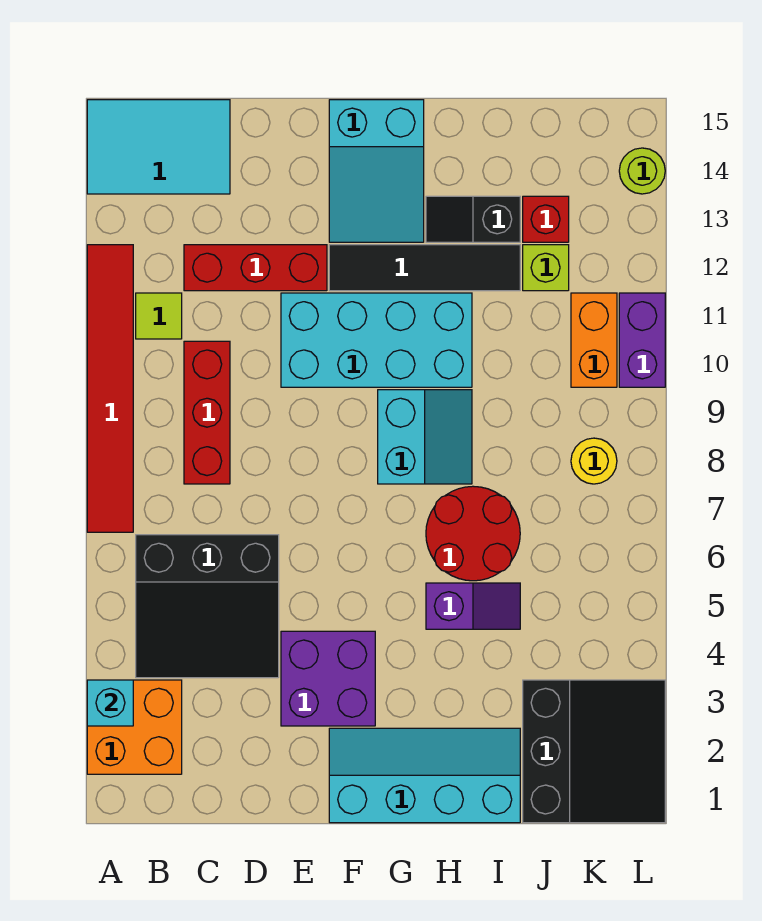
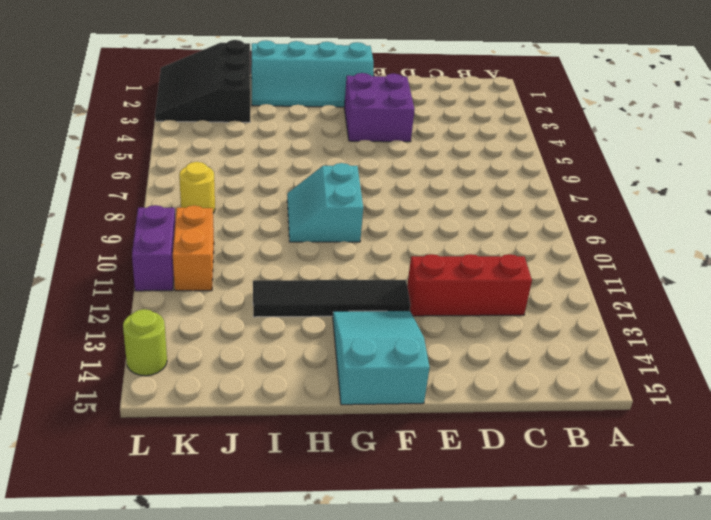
none -> orange brick A2:B3 level 1
none -> red tile A7:A12 level 1
none -> cyan tile A14:C15 level 1

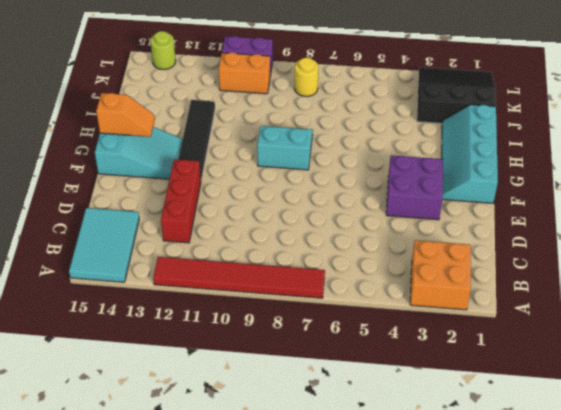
orange slope G14:G15 level 2 top 15 -> none
none -> black slope B4:D6 level 1 top 6
none -> lime tile B11 level 1
none -> red brick C8:C10 level 1

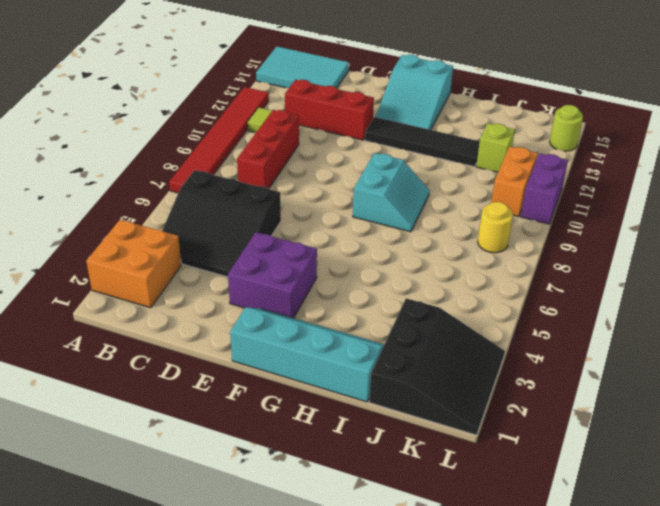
none -> cyan brick E10:H11 level 1
none -> purple slope H5:I5 level 1 top H
none -> red round brick H6:I7 level 1

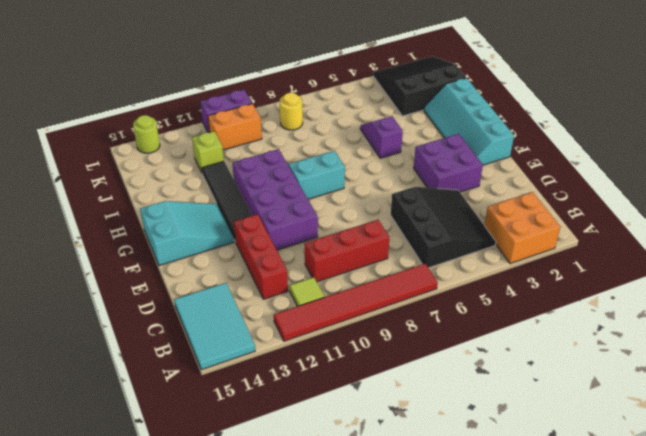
purple brick E10:H11 level 1 -> cyan brick E10:H11 level 1
none -> red round brick H6:I7 level 1
none -> black slope H13:I13 level 1 top I
none -> red brick J13 level 1

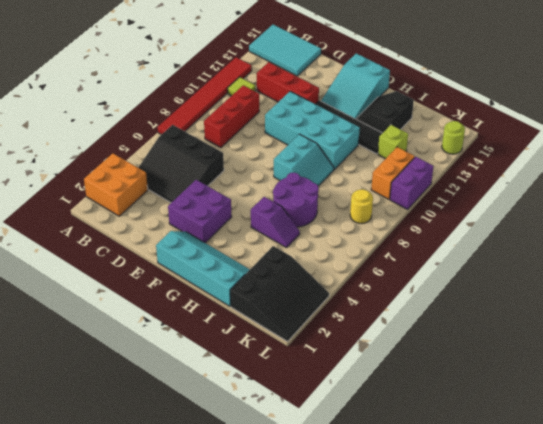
purple round brick H6:I7 level 1 -> red round brick H6:I7 level 1
black slope H13:I14 level 1 top I -> black slope H13:I13 level 1 top I
none -> red brick J13 level 1
none -> cyan brick A3 level 2

